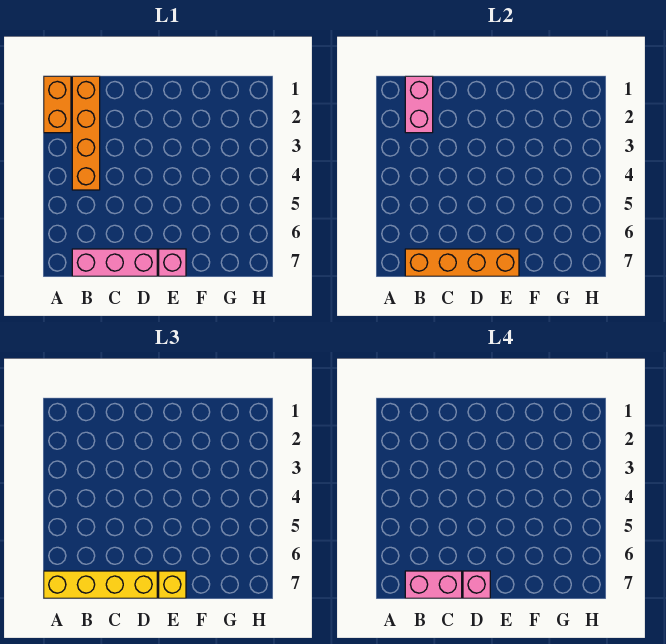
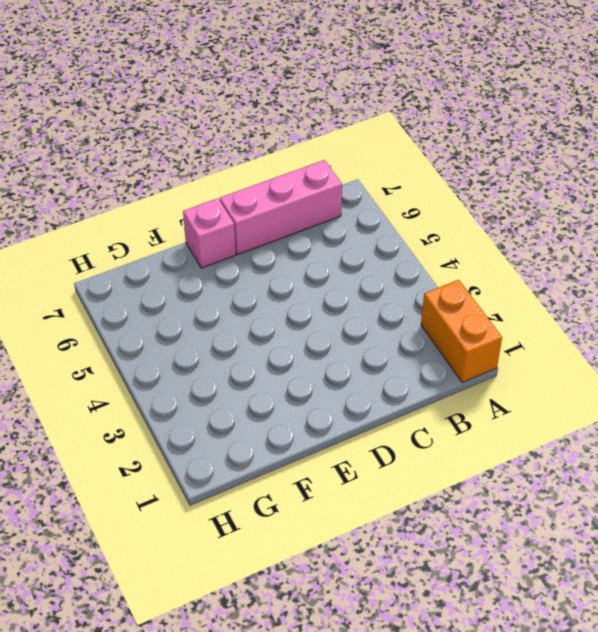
none -> orange brick B1:B4 level 1
none -> pink brick B1:B2 level 2

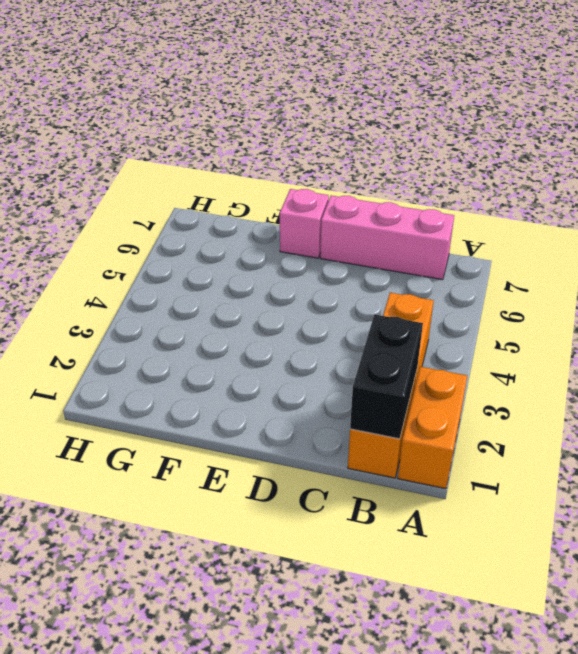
black brick B1:B2 level 2 -> pink brick B1:B2 level 2
none -> orange brick B7:E7 level 2
none -> yellow brick A7:D7 level 3

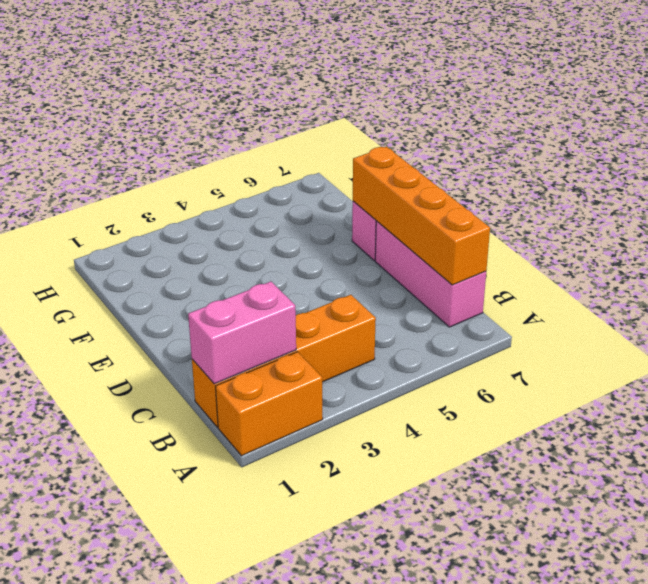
none -> yellow brick A7:D7 level 3
none -> yellow brick E7 level 3

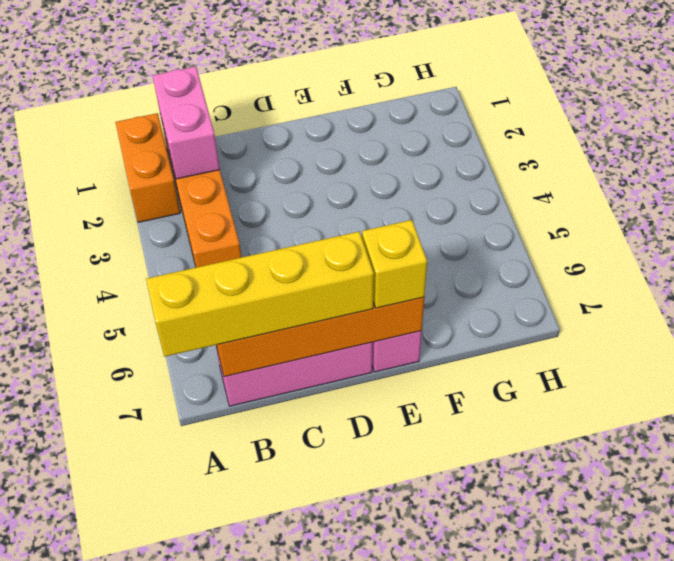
none -> pink brick B7:C7 level 4
none -> pink brick D7 level 4

